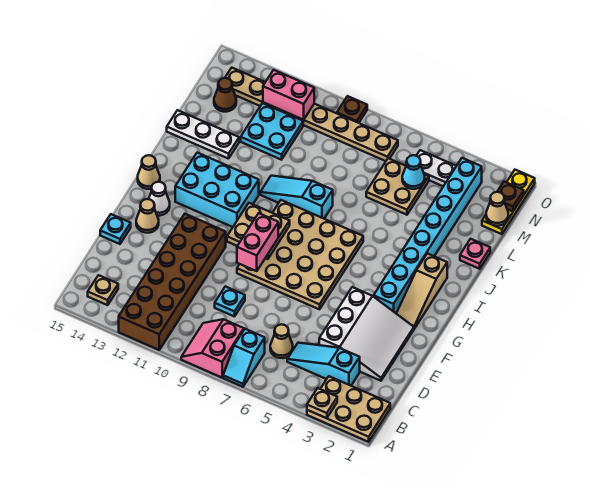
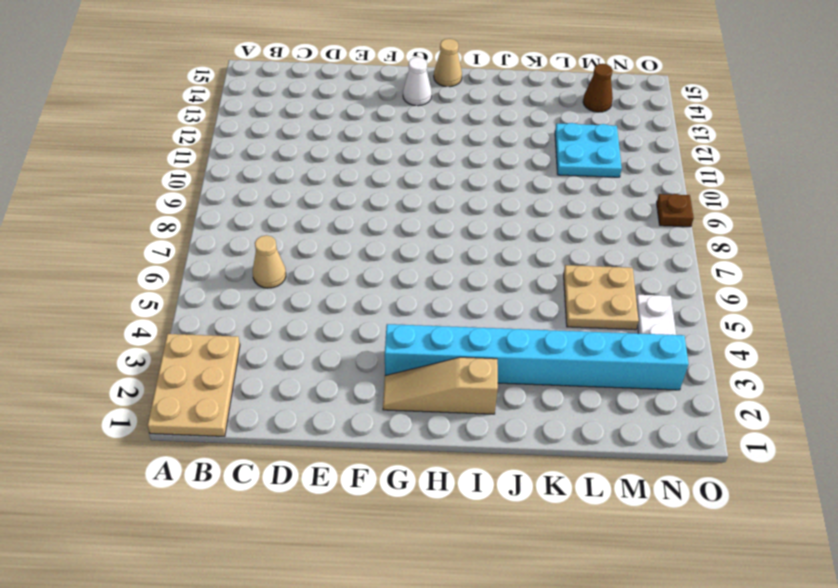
none -> cyan slope A7:B7 level 1 top B
none -> pink slope A8:B9 level 1 top 8
none -> brown brick A11:F12 level 1
none -> tan plate B14 level 1

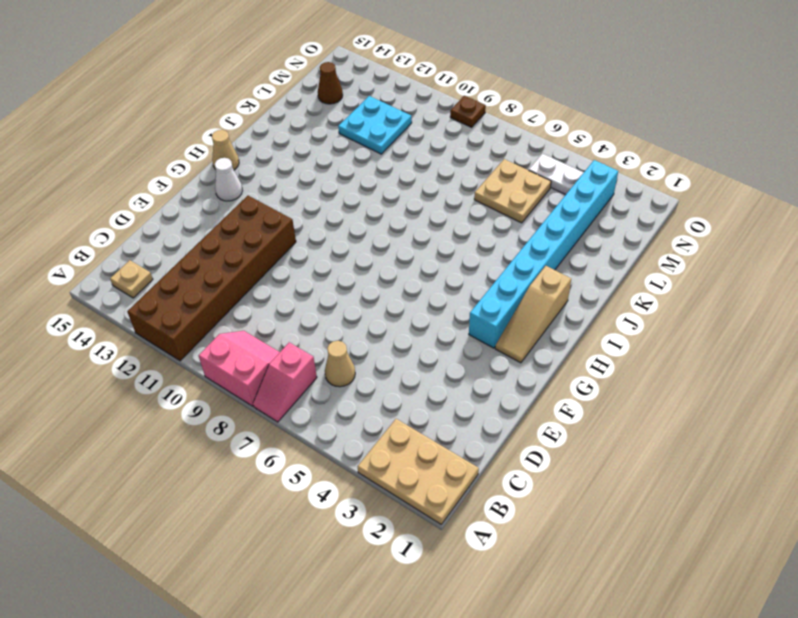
pink slope A7:B7 level 1 top B -> cyan slope A7:B7 level 1 top B
pink slope A8:B9 level 1 top A -> pink slope A8:B9 level 1 top 8
none -> cyan slope C3:C5 level 1 top 3
none -> white slope D2:F4 level 1 top 4
none -> cyan plate D9 level 1
none -> cyan plate E15 level 1

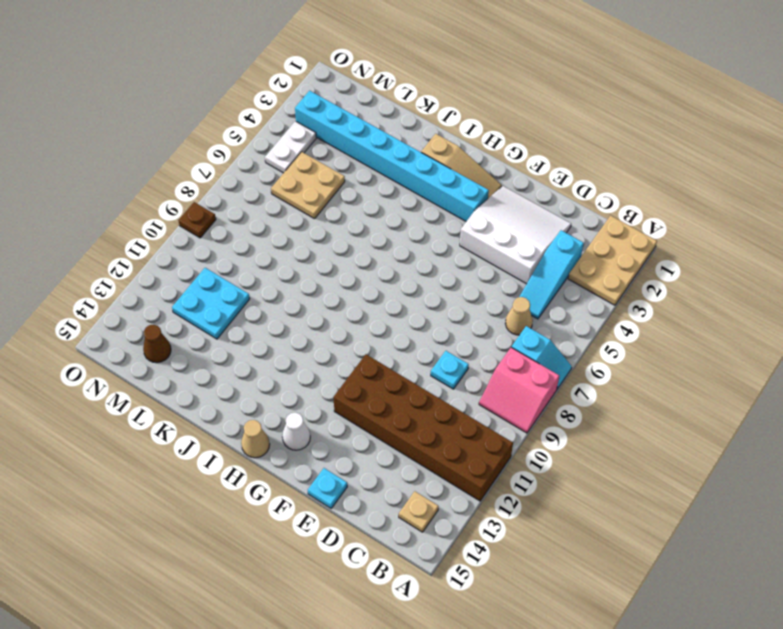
none -> tan plate F6:I9 level 1
none -> tan cone F14 level 1
none -> cyan brick H11:I13 level 1
none -> cyan slope J8:J10 level 1 top 8

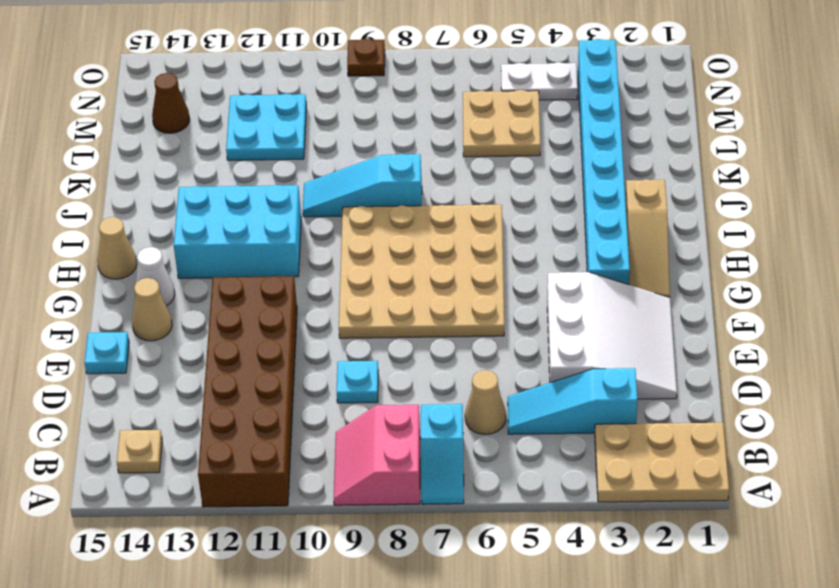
none -> pink plate K1 level 1
none -> white plate K13:K15 level 1
none -> yellow plate M1:O1 level 1
none -> tan plate N7:N14 level 1

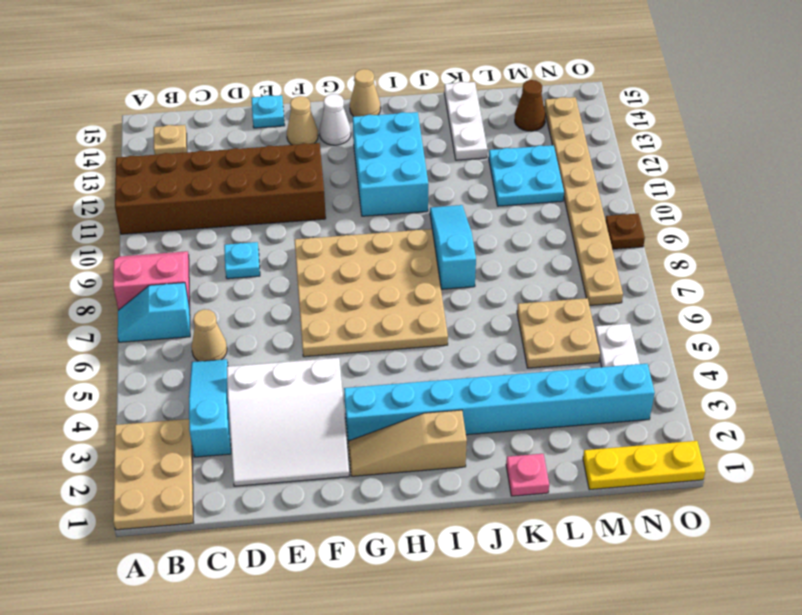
none -> tan plate A3 level 2
none -> tan plate G9:H10 level 2
none -> tan cone M1 level 2
none -> cyan cone M5 level 2

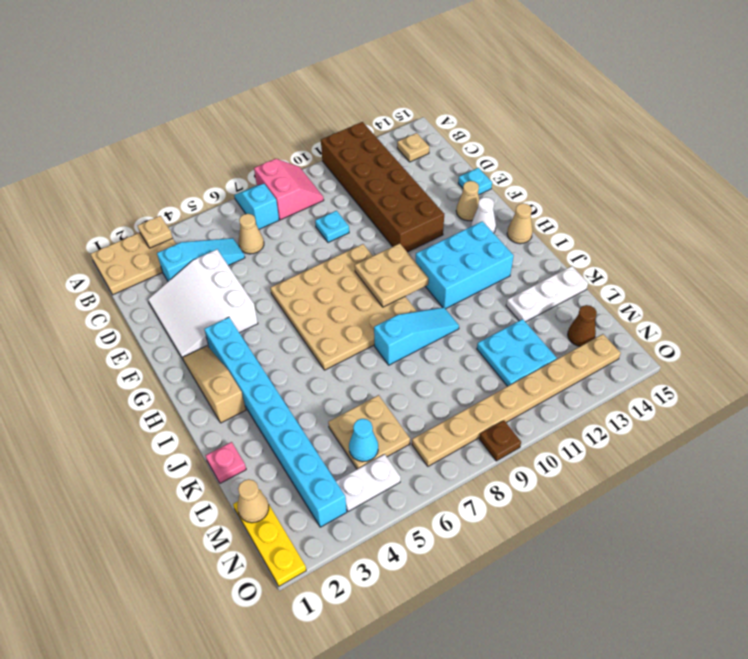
none -> brown plate N1 level 2
none -> pink brick N11:N12 level 2
none -> pink brick F9:G9 level 3

